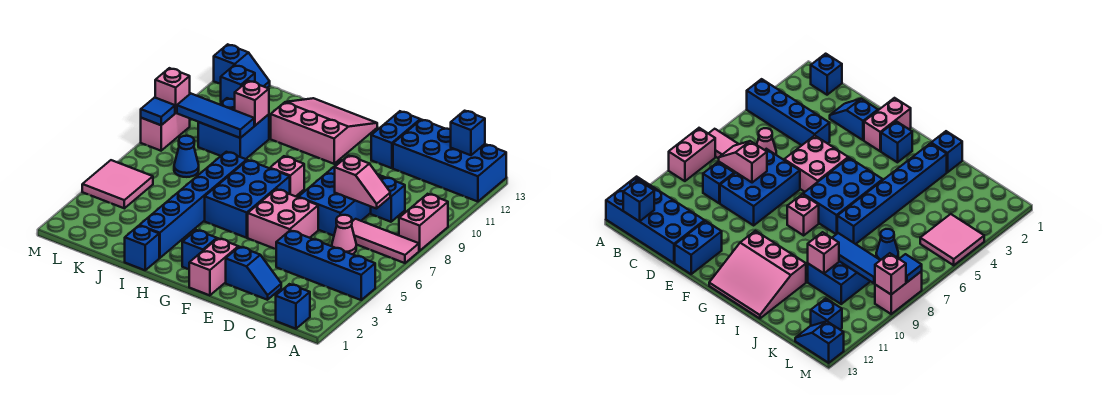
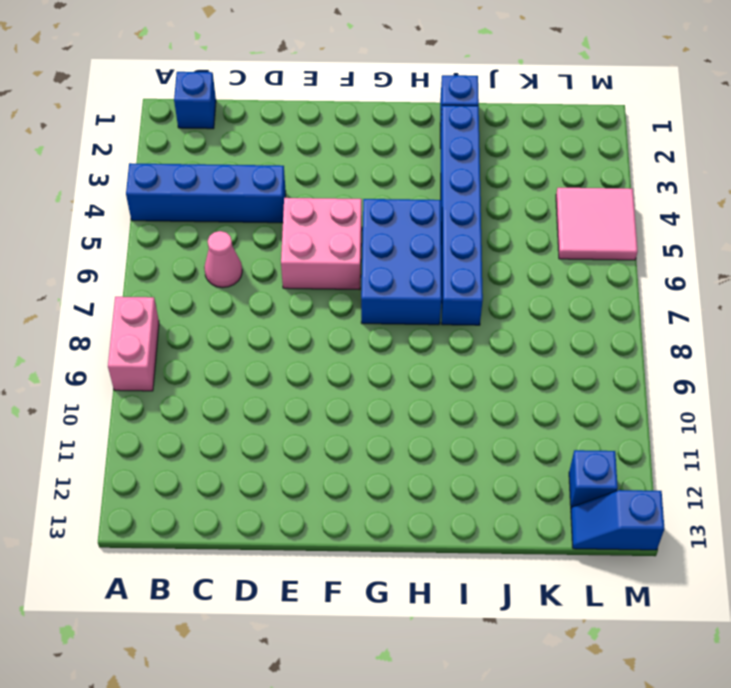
none -> pink tile A7:C7 level 1
none -> blue brick A12:D13 level 1
none -> blue brick C9 level 1
none -> blue slope D2:E2 level 1 top E

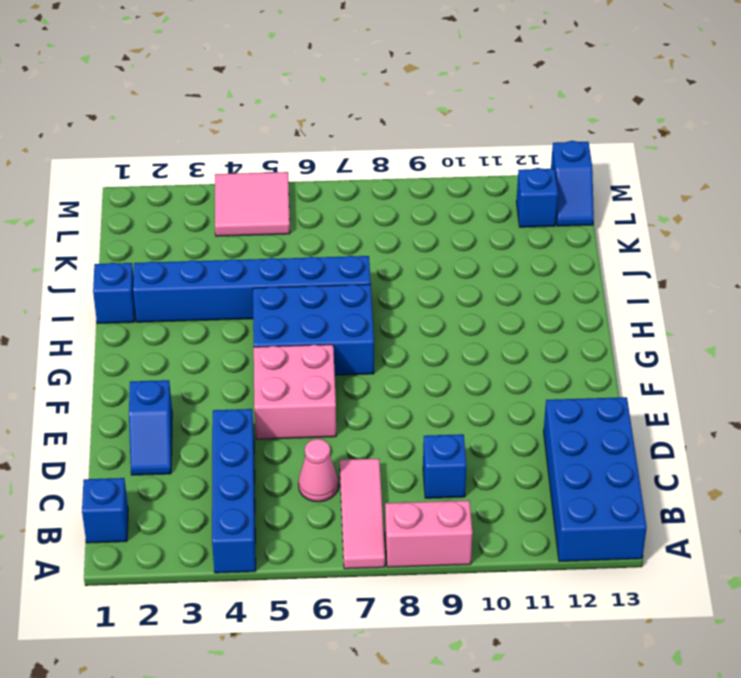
none -> blue brick D7:E9 level 1
none -> blue brick E12:E13 level 1
none -> pink brick F1:F2 level 1
none -> blue brick G2 level 1

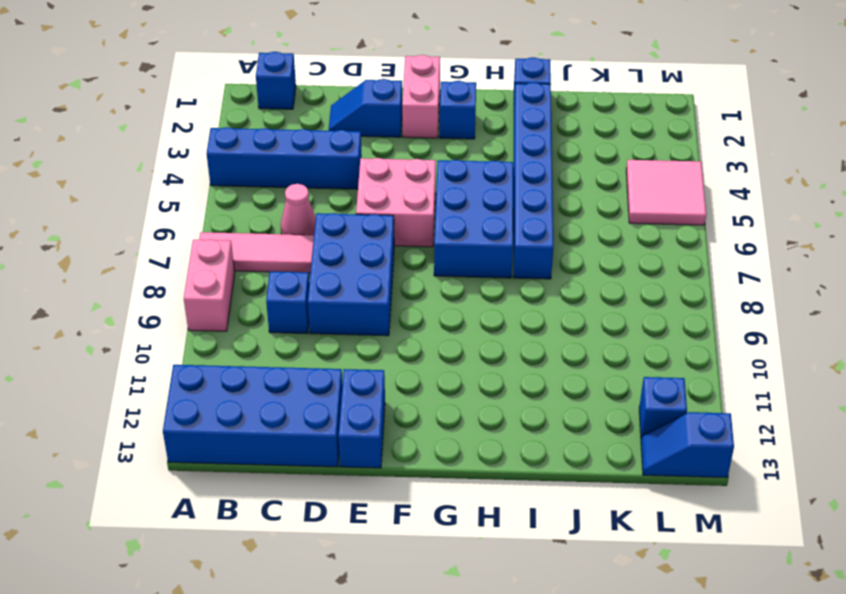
none -> pink brick G8 level 1
none -> pink slope G11:I13 level 1 top 11
none -> blue brick J9:K10 level 1
none -> blue cone K7 level 1

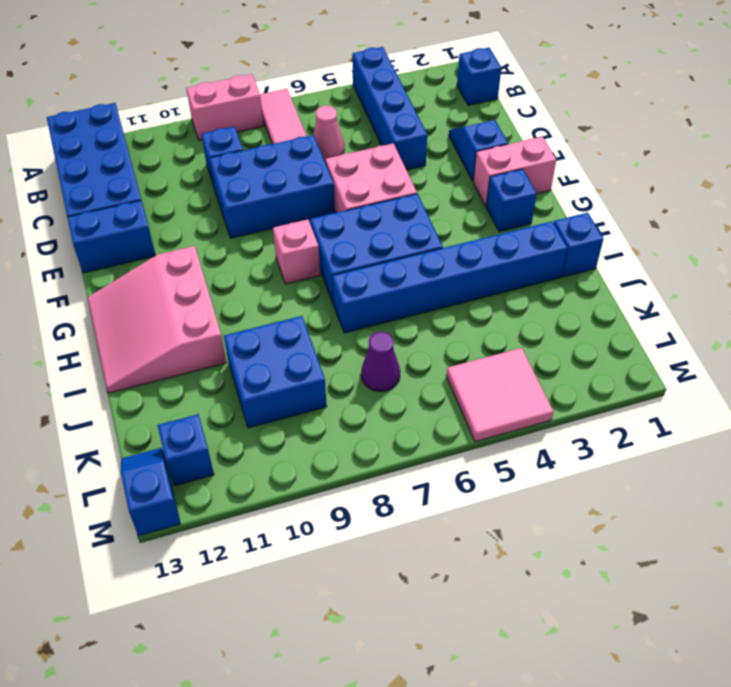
purple cone K7 level 1 -> blue cone K7 level 1
none -> pink brick M8:M9 level 1
none -> blue brick B13 level 2
none -> pink slope C8:D8 level 2 top D
none -> blue tile J9:L9 level 2

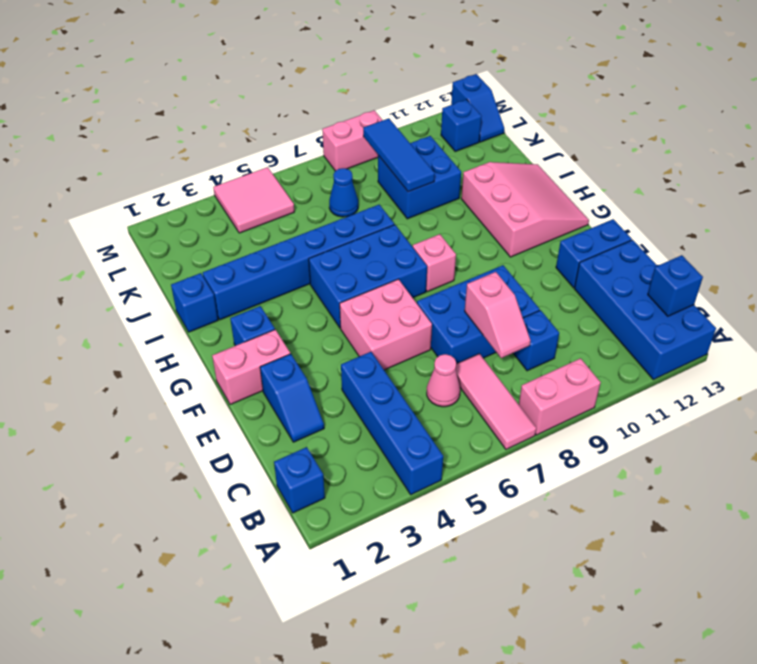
none -> pink brick J10 level 2
none -> blue tile M8 level 2
none -> pink brick M9 level 2

